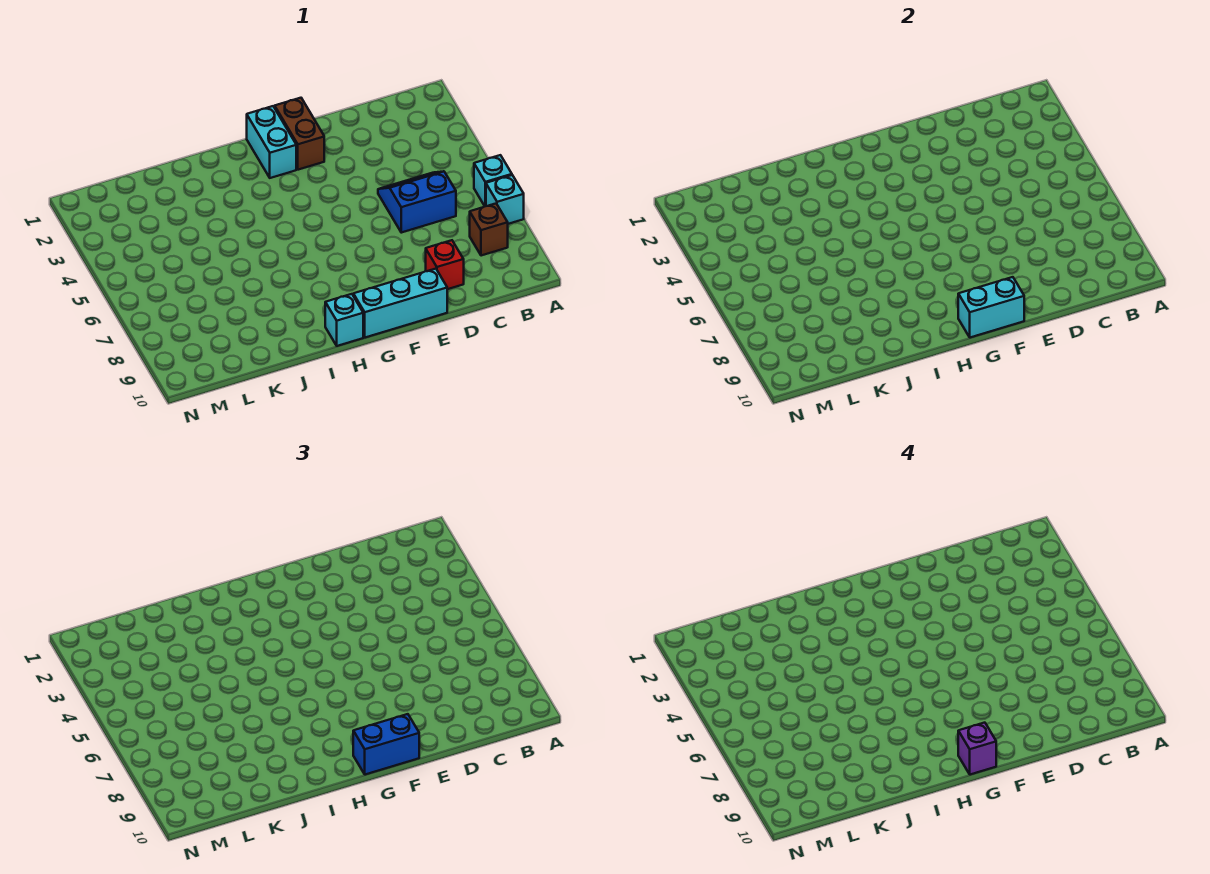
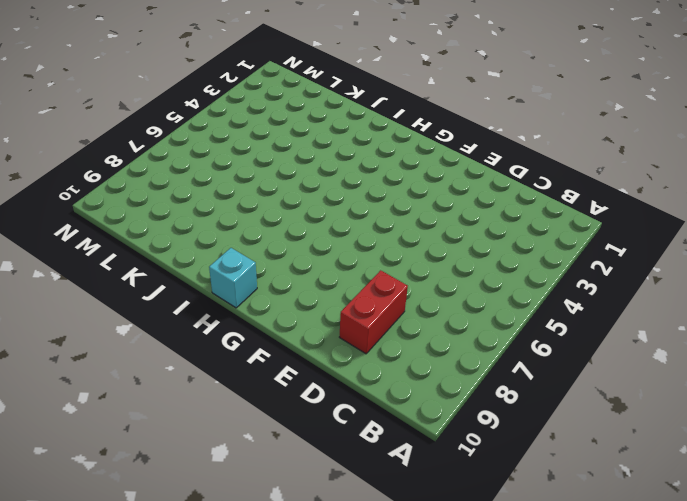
red brick D8:D9 level 1 -> red brick D9 level 1
none -> cyan brick A6 level 1
none -> cyan brick A7 level 1
none -> brown brick B8 level 1

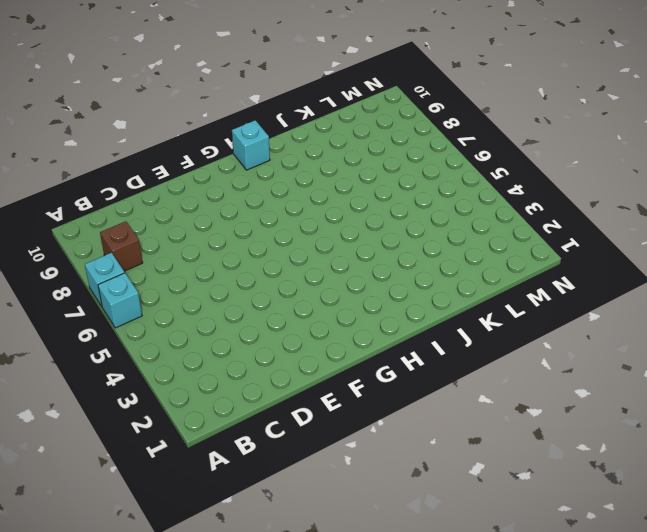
none -> blue slope C5:D6 level 1 top 6
none -> red brick D9 level 1
none -> cyan brick E10:G10 level 1

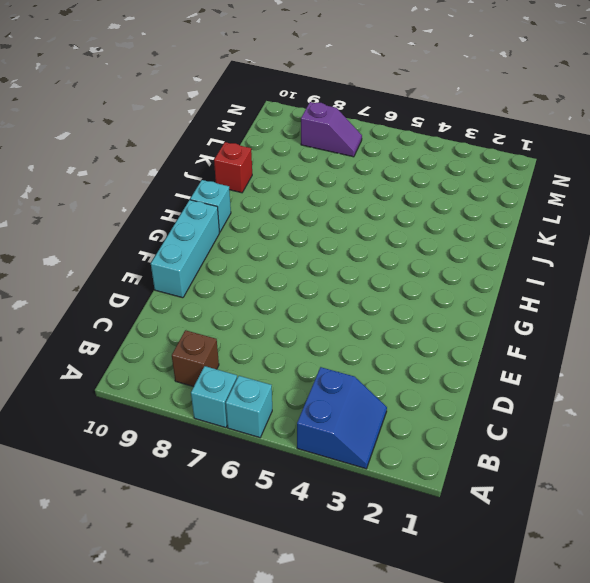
blue slope A3:B4 level 1 top 4 -> blue slope C5:D6 level 1 top 6
red brick J10 level 1 -> red brick D9 level 1
purple slope M7:M8 level 1 top 8 -> none
none -> brown brick F1:F2 level 1
none -> cyan brick G1:G2 level 1
none -> cyan brick F10:G10 level 2

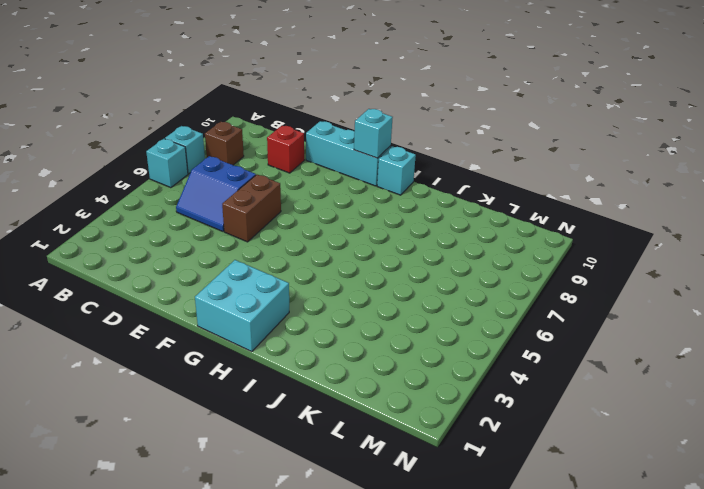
brown brick E5:E6 level 1 -> brown brick F1:F2 level 1
cyan brick G1:H2 level 1 -> cyan brick G1:G2 level 1
cyan brick G10 level 2 -> cyan brick F10:G10 level 2
none -> blue brick F10:G10 level 3
none -> purple brick G10 level 4

